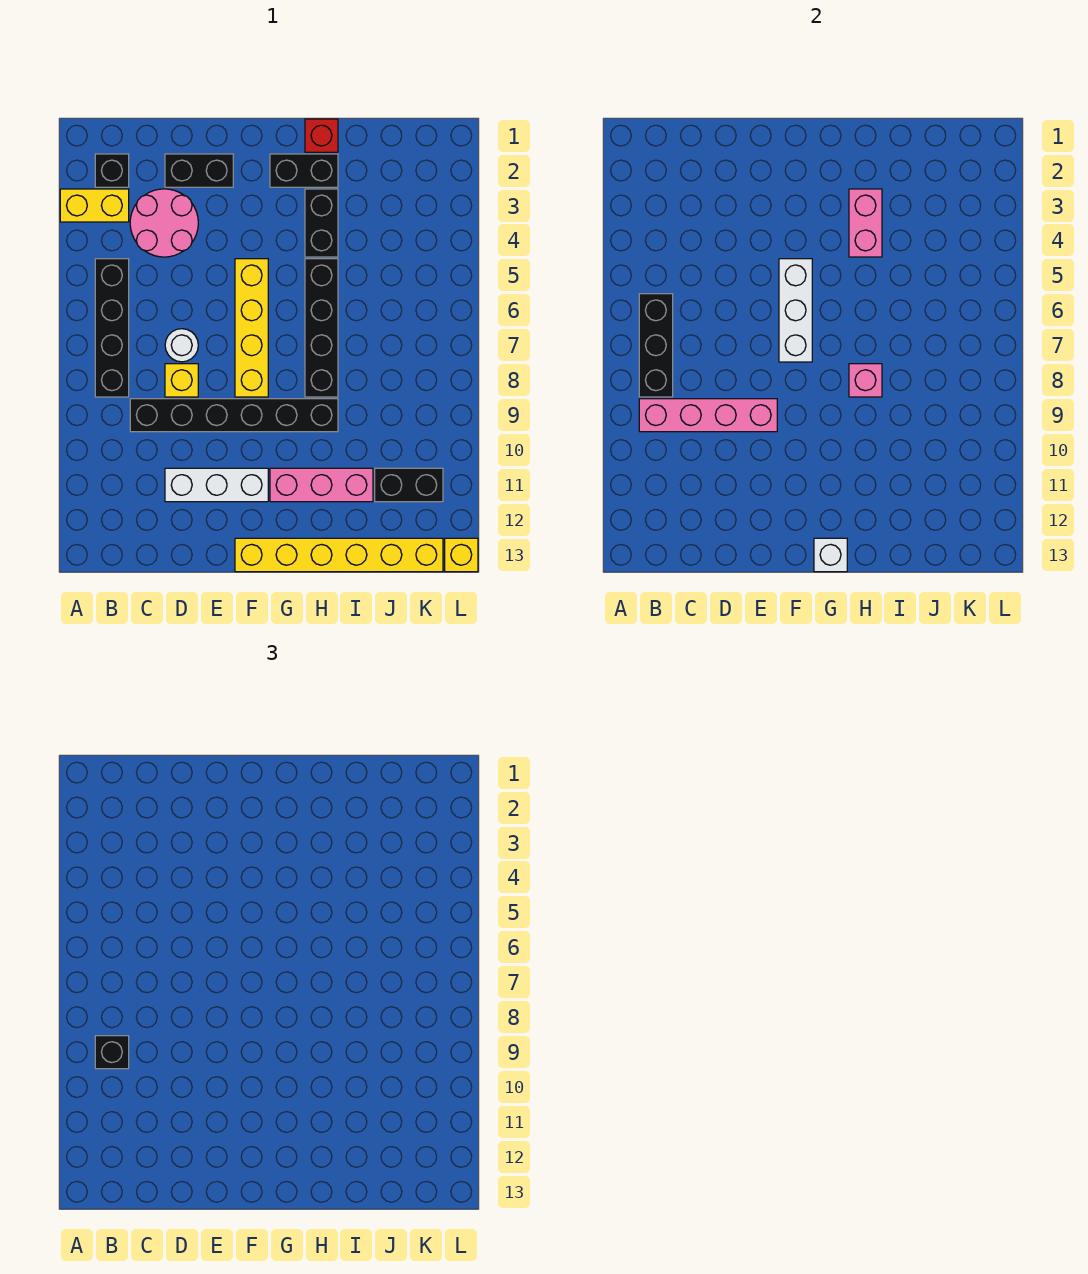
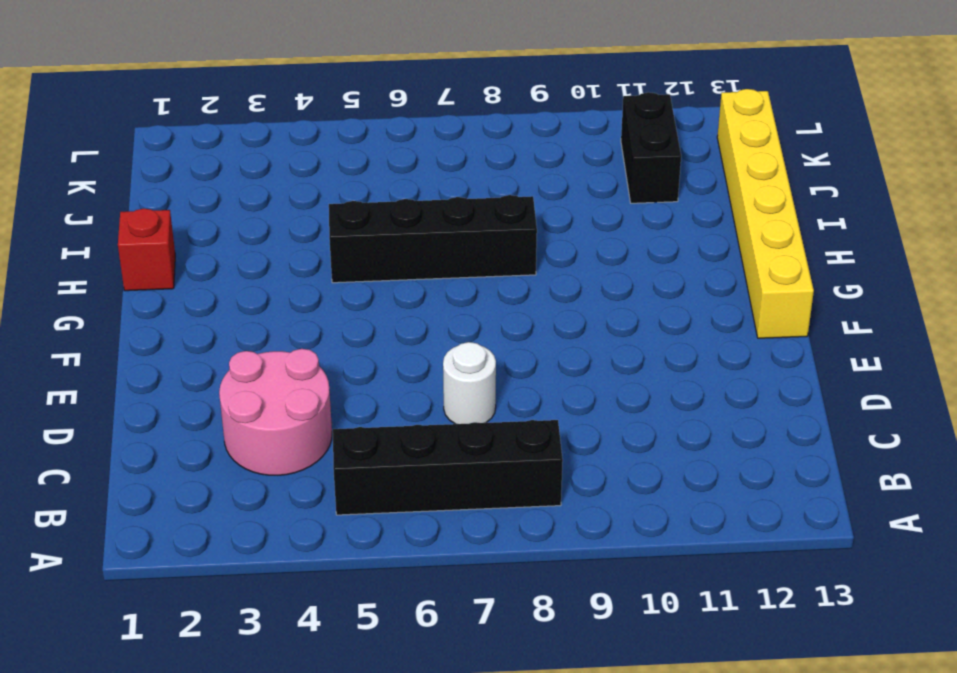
none -> yellow brick A3:B3 level 1
none -> black brick B2 level 1
none -> black brick C9:H9 level 1

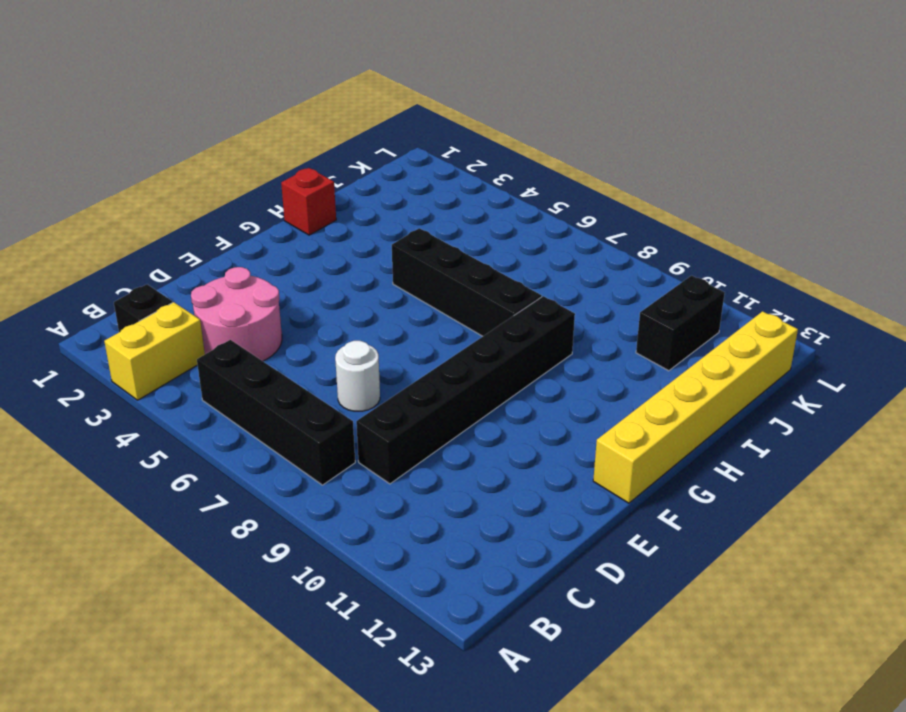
none -> black brick D2:E2 level 1
none -> yellow brick D8 level 1
none -> white brick D11:F11 level 1

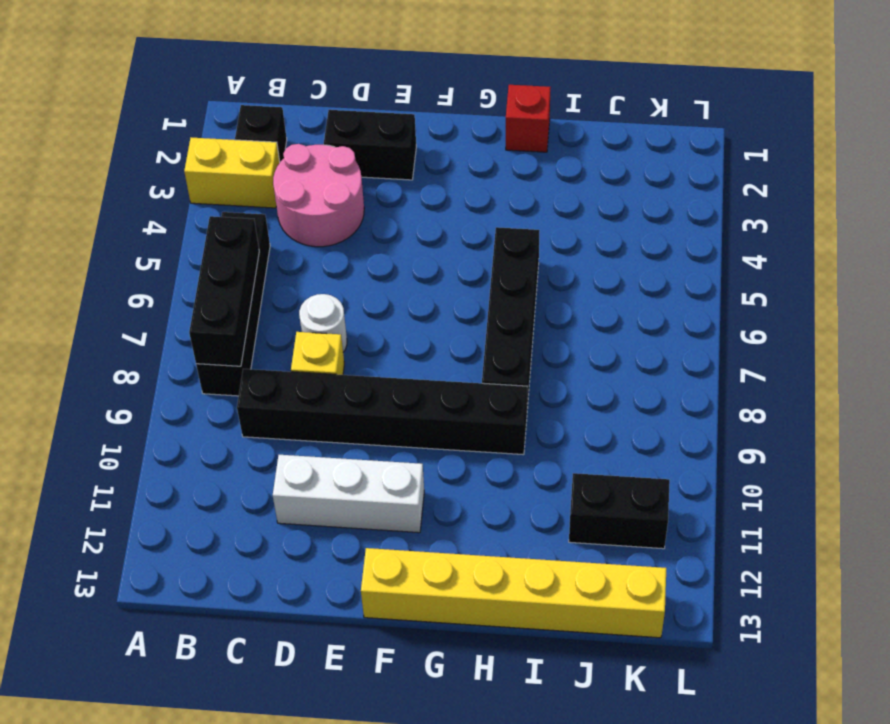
none -> yellow brick F5:F8 level 1
none -> black brick G2:H2 level 1
none -> pink brick G11:I11 level 1

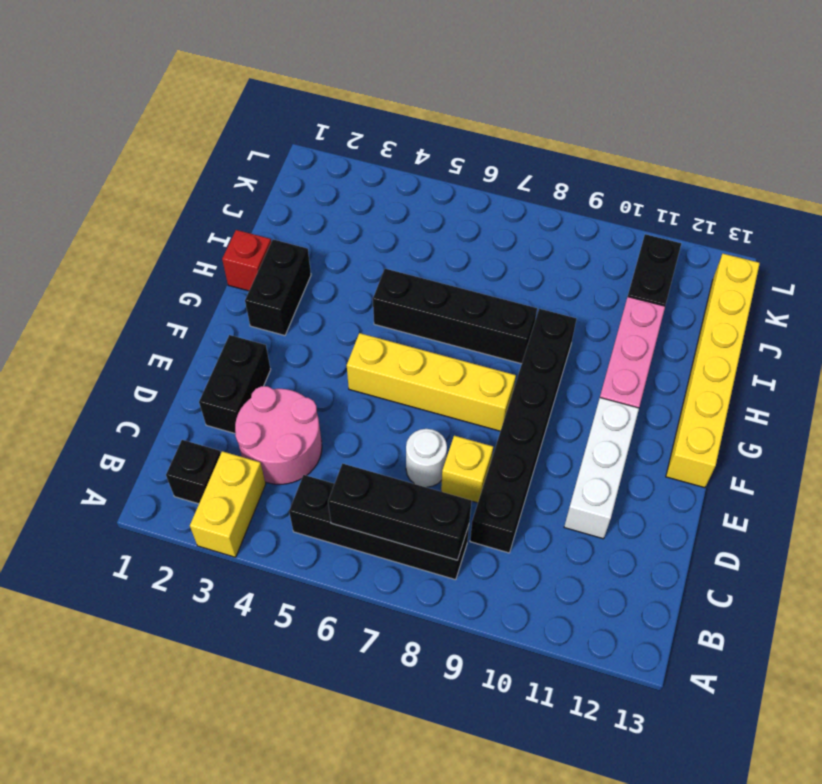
none -> black brick H3:H4 level 1
none -> yellow brick L13 level 1
none -> pink brick B9:E9 level 2

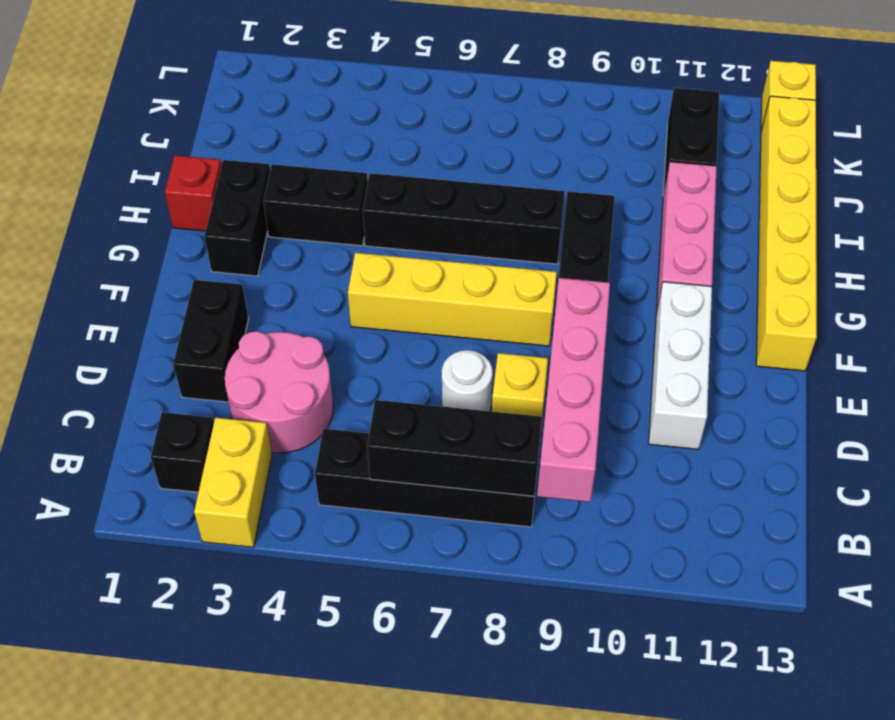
none -> white brick F5:F7 level 2
none -> white brick G13 level 2
none -> pink brick H3:H4 level 2

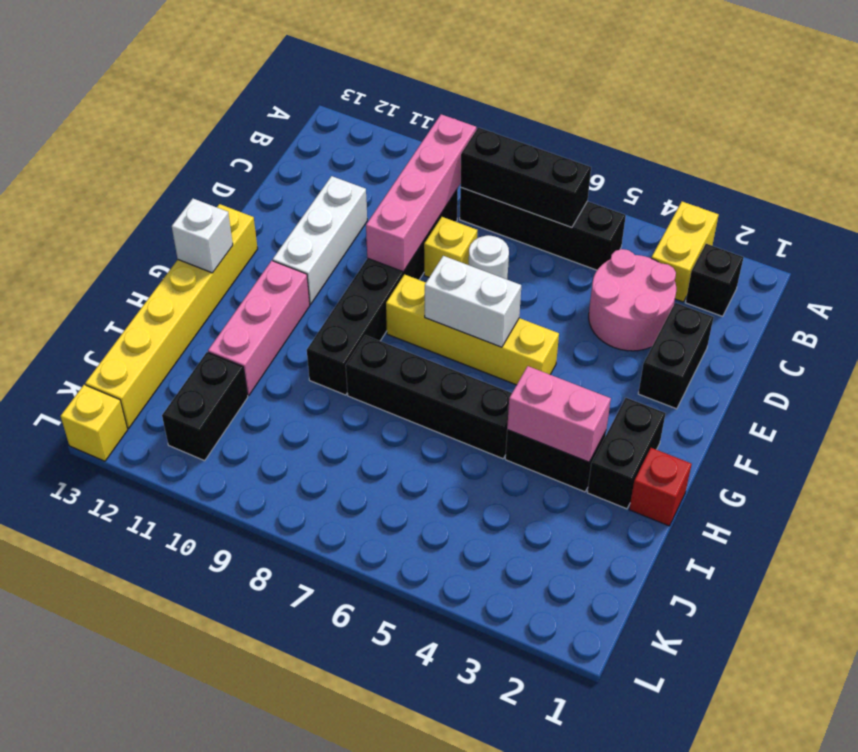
white brick F6:F7 level 2 -> white brick F5:F7 level 2
none -> pink brick H8 level 2
none -> black brick B9 level 3

